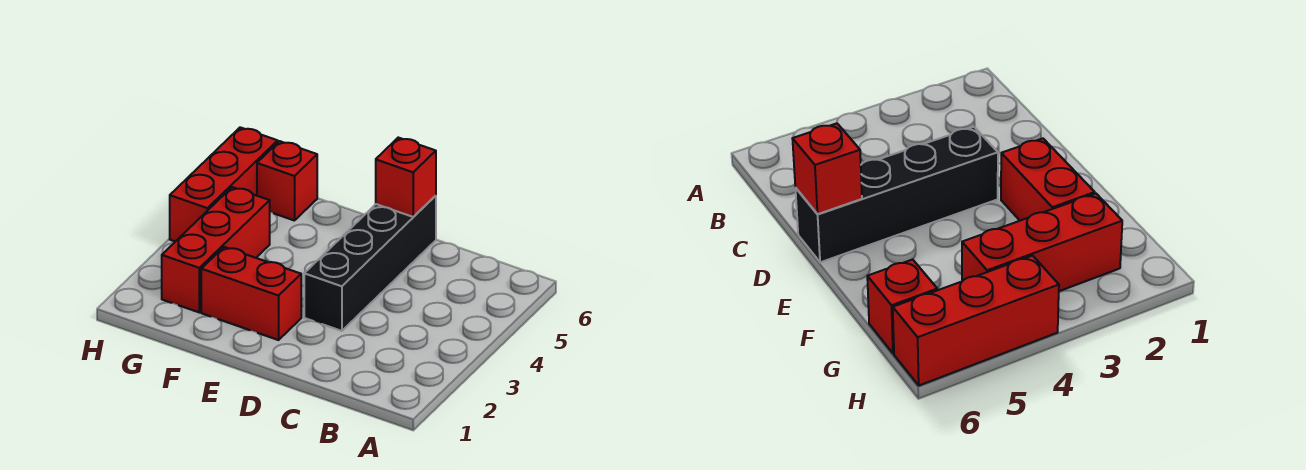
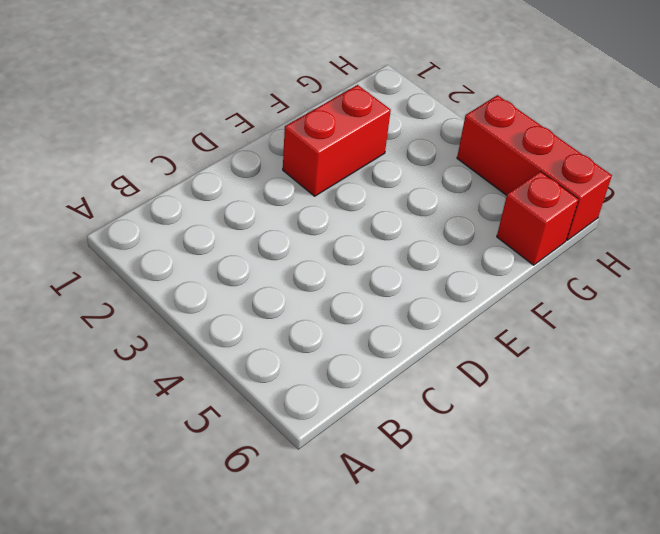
none -> black brick D3:D6 level 1
none -> red brick G2:G4 level 1

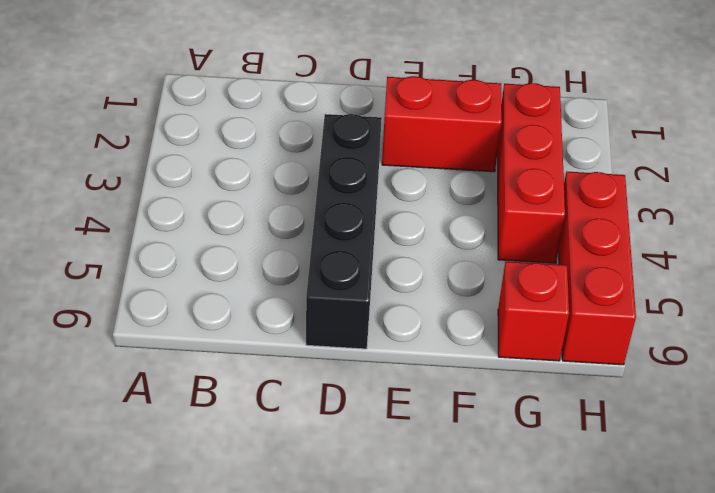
none -> red brick D6 level 2

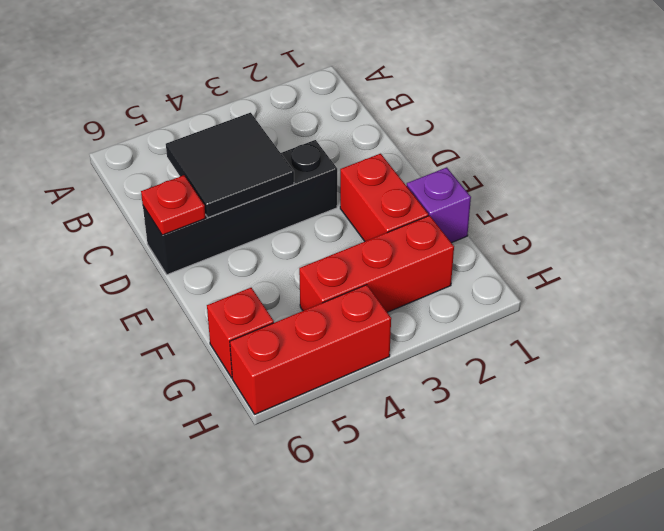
black tile C4:D5 level 2 -> none
red plate D6 level 2 -> red brick D6 level 2
purple brick F1 level 1 -> none

